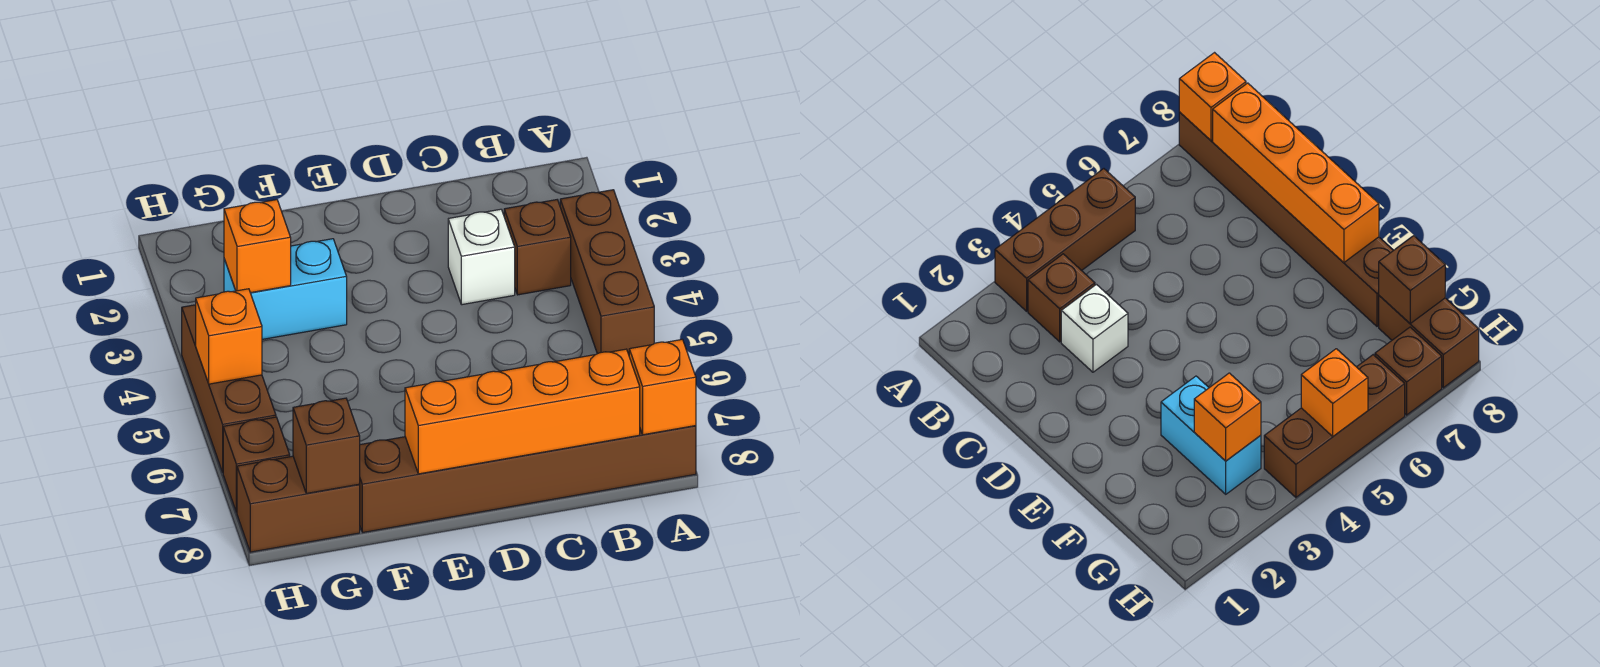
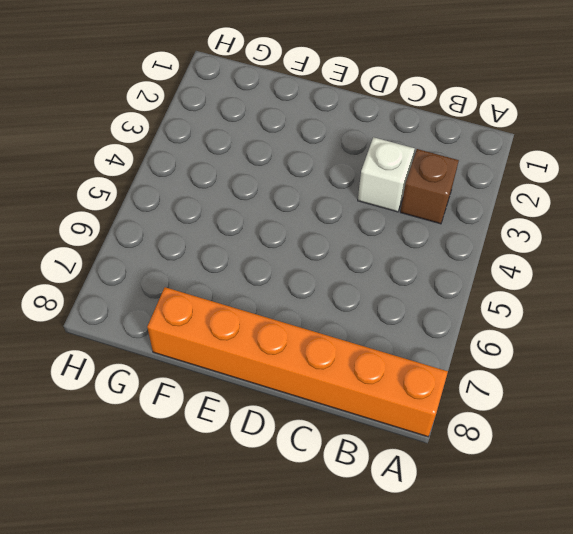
orange brick A8:F8 level 1 -> brown brick A8:F8 level 1
none -> brown brick A3:A5 level 1
none -> cyan brick F3:G3 level 1
none -> brown brick G8:H8 level 1

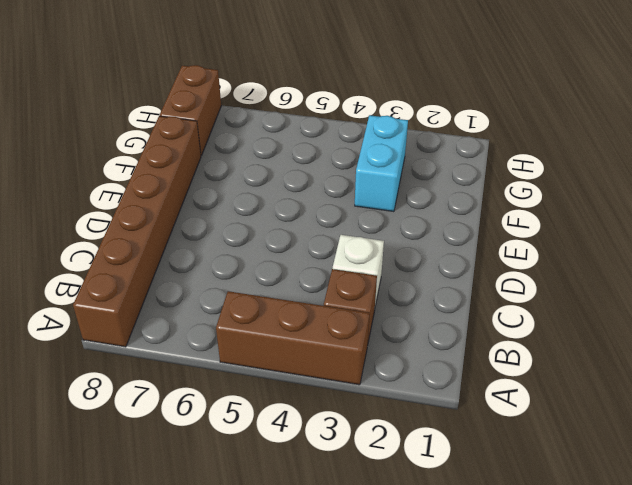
none -> brown brick H4:H6 level 1
none -> brown brick H7 level 1
none -> orange brick A8 level 2

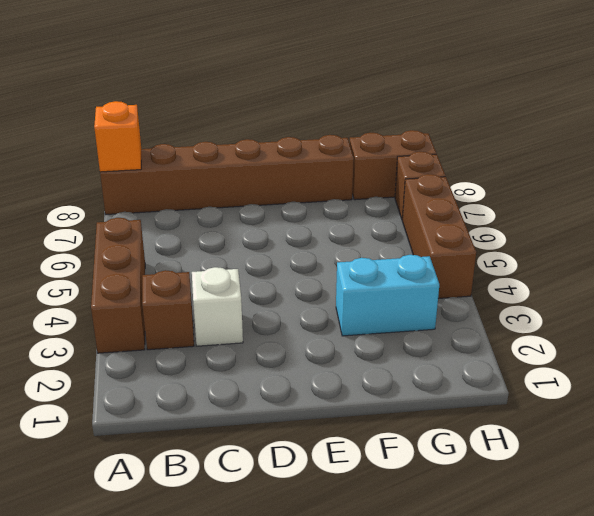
none -> orange brick B8:E8 level 2
none -> orange brick G3 level 2
none -> brown brick G8 level 2

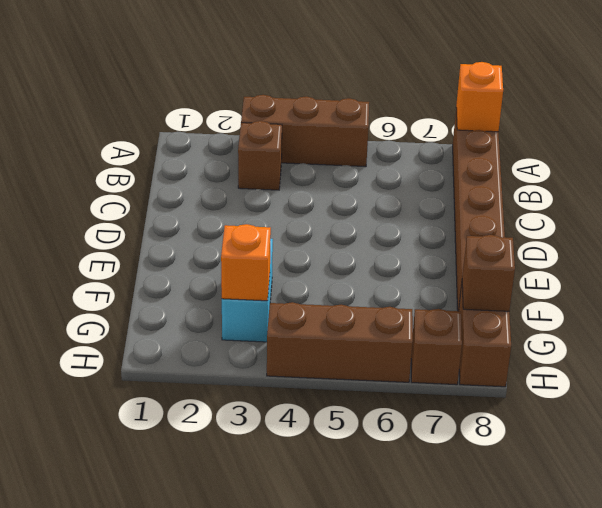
none -> white brick C3 level 1
none -> orange brick B8:E8 level 2
none -> orange brick H5 level 2

